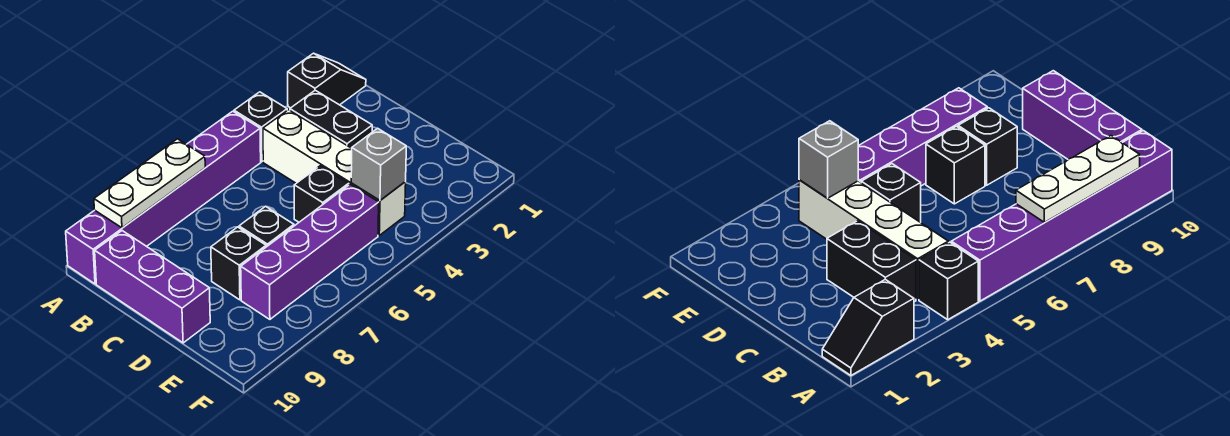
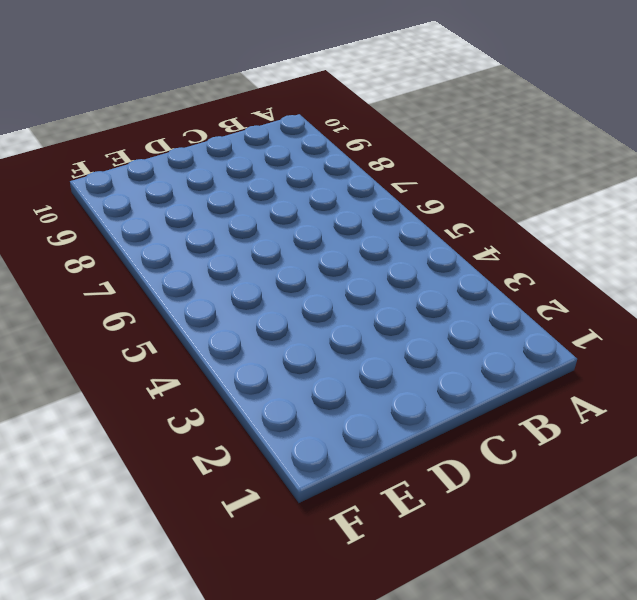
none -> black slope A1:A2 level 1 top 2
none -> black brick A4 level 1
none -> purple brick A5:A10 level 1

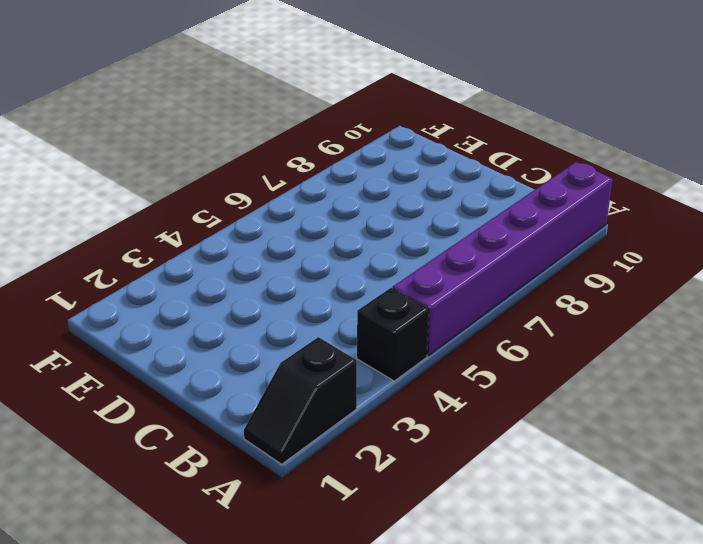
none -> black brick B3:C3 level 1
none -> white brick B4:E4 level 1
none -> purple brick B10:D10 level 1

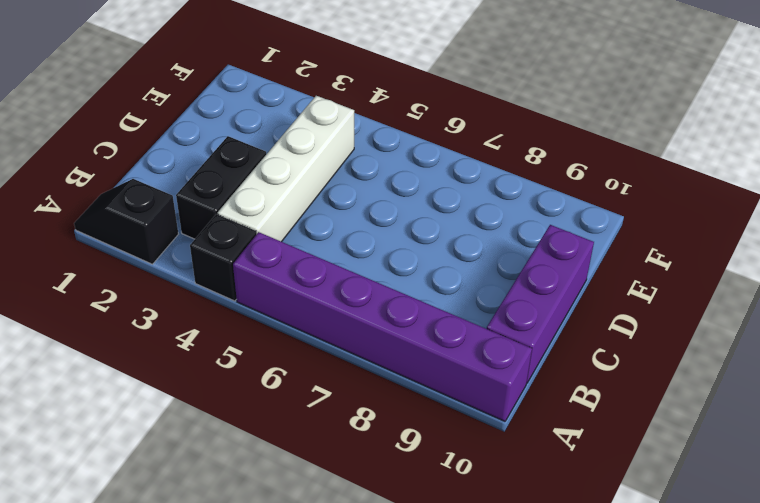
none -> black brick D5 level 1
none -> black brick D7 level 1
none -> black brick D8 level 1

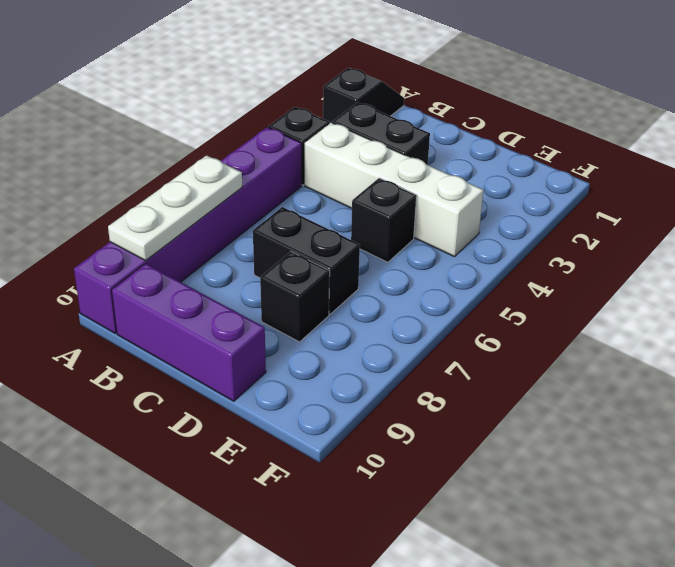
black brick C7:D7 level 1 -> black brick D7 level 1
none -> purple brick E5:E8 level 1
none -> grey brick E4 level 2

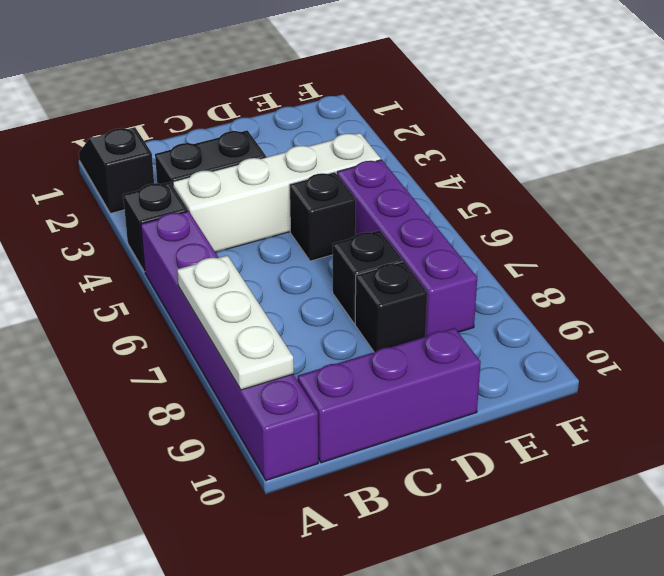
none -> grey brick E4 level 2

